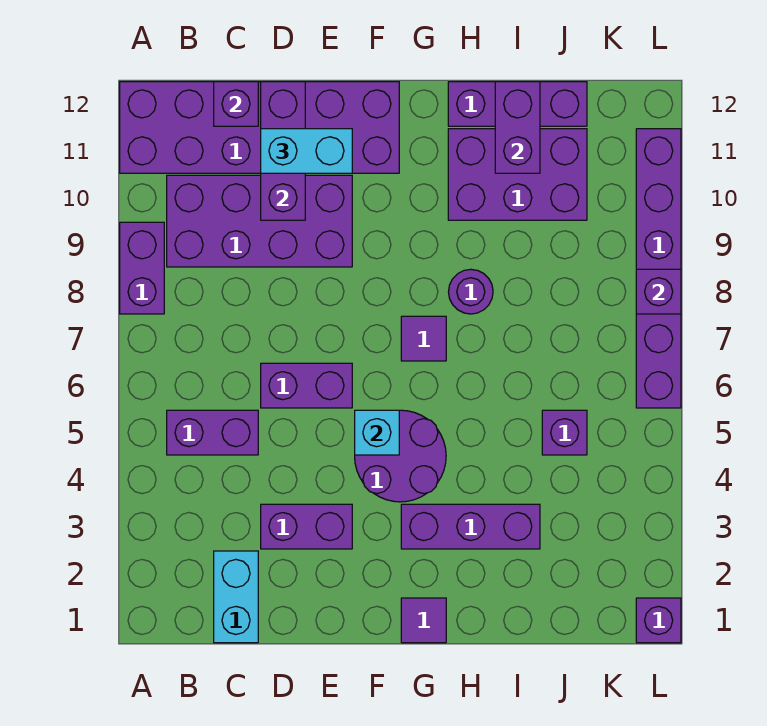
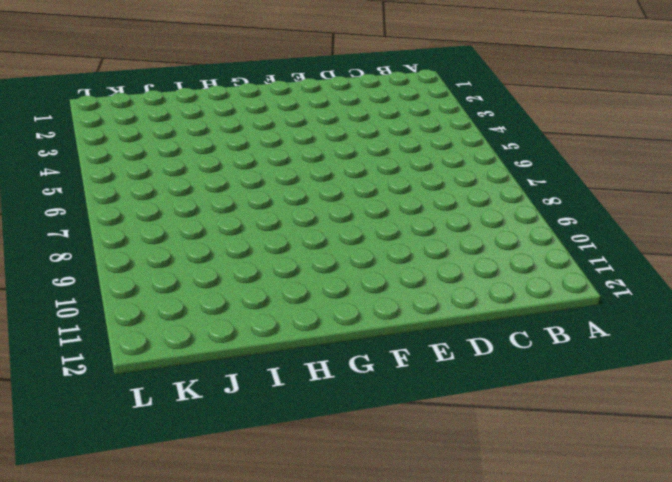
none -> purple brick A8:A9 level 1
none -> purple brick A11:F12 level 1
none -> purple brick B5:C5 level 1

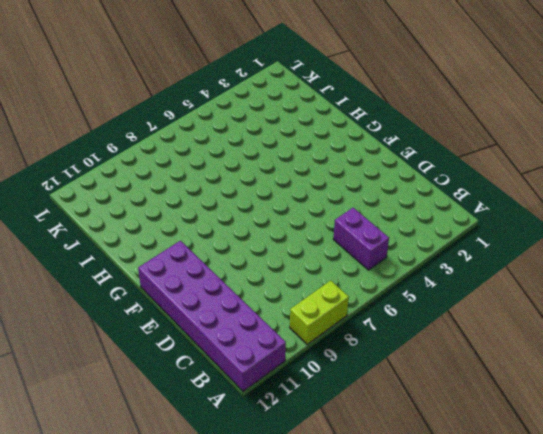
lime brick A8:A9 level 1 -> purple brick A8:A9 level 1
none -> purple brick B9:E10 level 1
none -> cyan brick C1:C2 level 1
none -> purple brick D3:E3 level 1

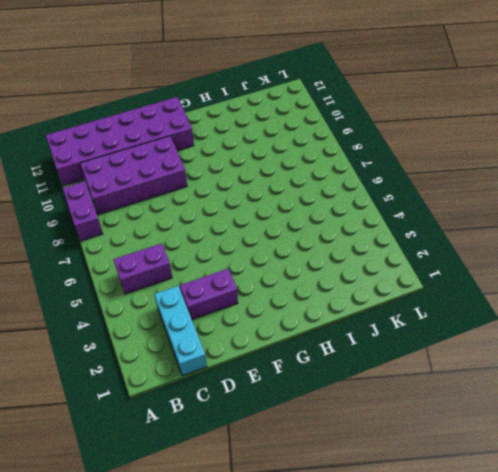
cyan brick C1:C3 level 1 -> cyan brick C1:C2 level 1
none -> purple brick D6:E6 level 1
none -> purple round brick F4:G5 level 1
none -> purple tile G1 level 1

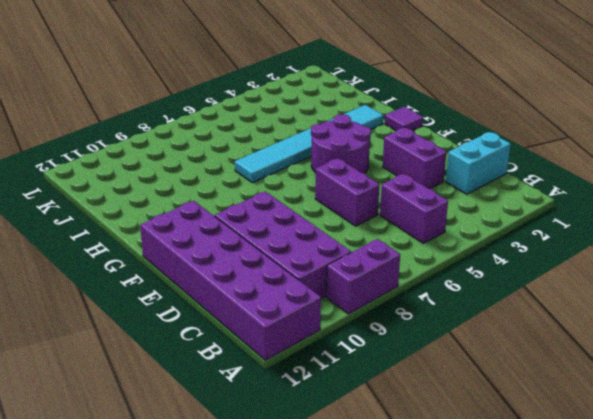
cyan tile H2:H7 level 1 -> purple brick G3:I3 level 1
none -> purple tile G7 level 1
none -> purple round brick H8 level 1
none -> purple brick H10:J11 level 1

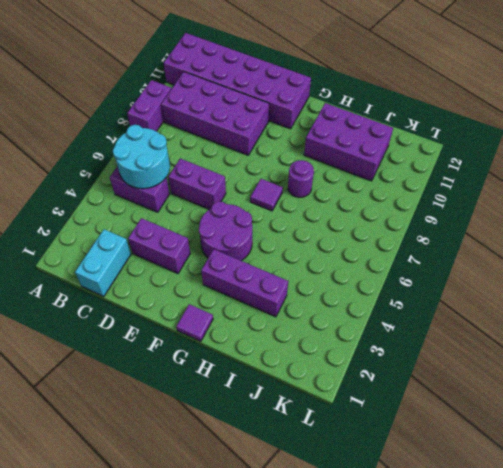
cyan round brick B5:C6 level 2 -> none
none -> purple brick H12:J12 level 1
none -> purple brick J5 level 1
none -> purple brick L1 level 1

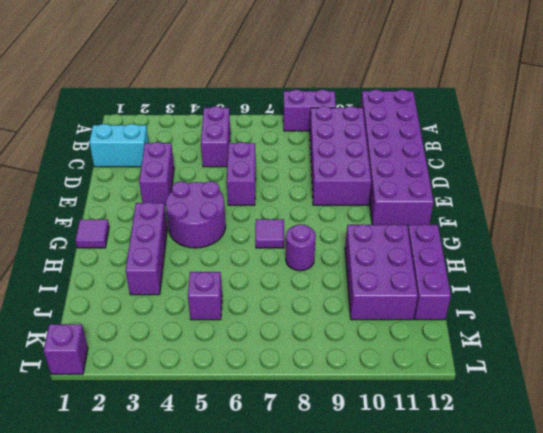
none -> purple brick L6:L11 level 1
none -> purple brick C12 level 2
none -> purple brick D10:D12 level 2

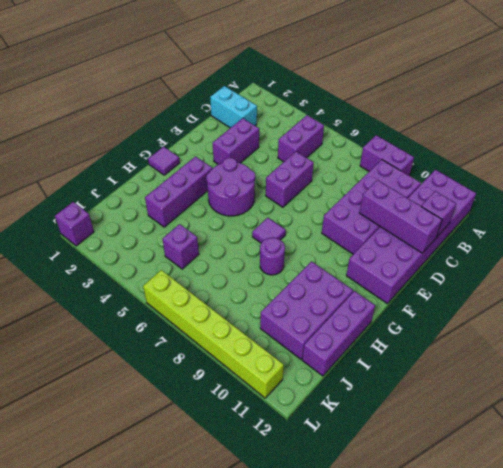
lime brick L6:L11 level 1 -> purple brick L6:L11 level 1
none -> cyan brick F5 level 2
none -> purple brick I11:I12 level 2
none -> purple brick L8 level 2

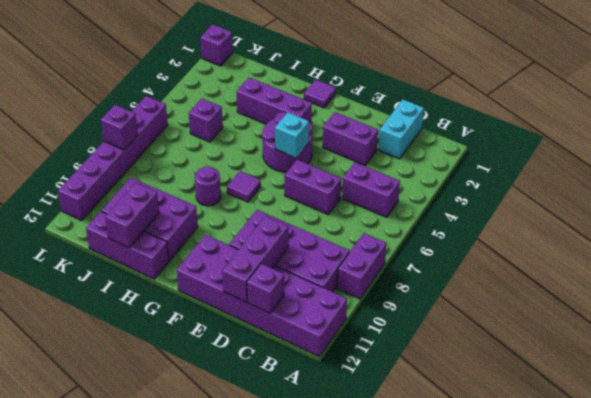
none -> cyan brick D11:E11 level 3

